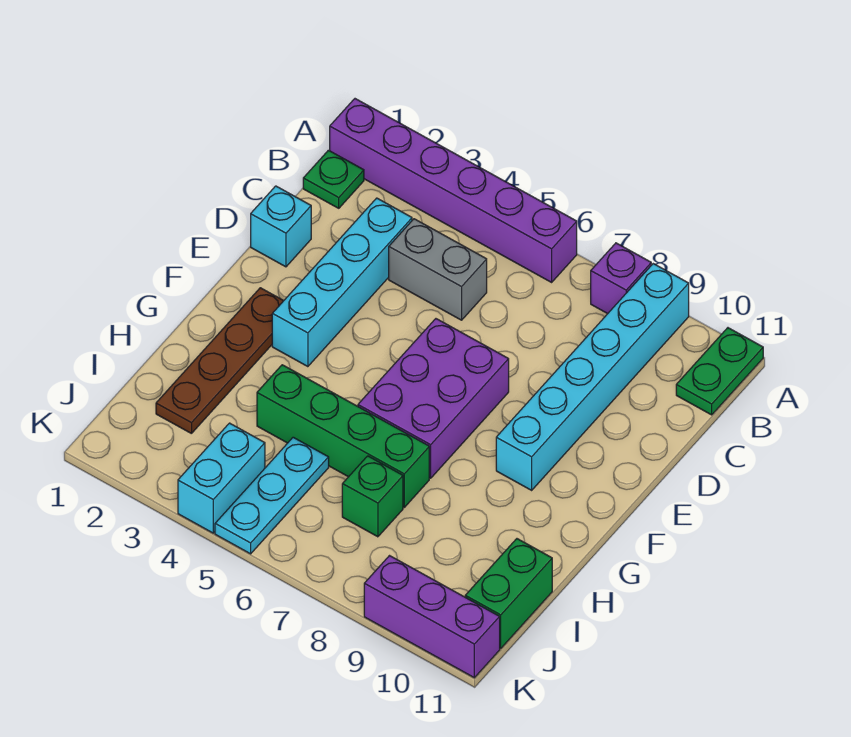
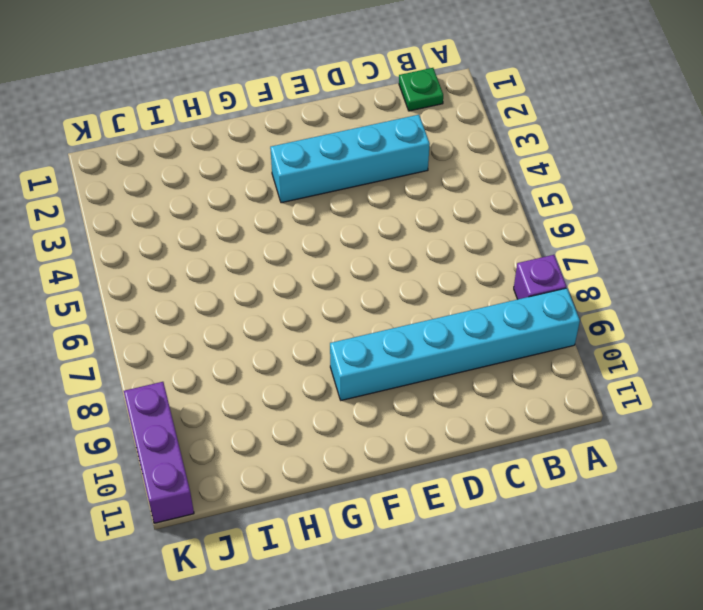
none -> purple brick A1:A6 level 1
none -> green plate A11:B11 level 1
none -> grey brick C4:C5 level 1

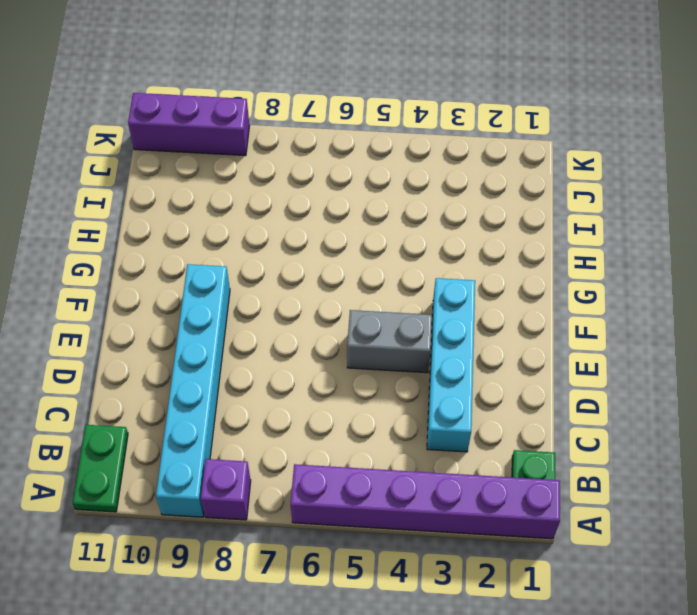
grey brick E4:E5 level 1 -> grey brick C4:C5 level 1
none -> cyan brick D1 level 1
none -> purple brick E6:G7 level 1
none -> brown plate F2:I2 level 1

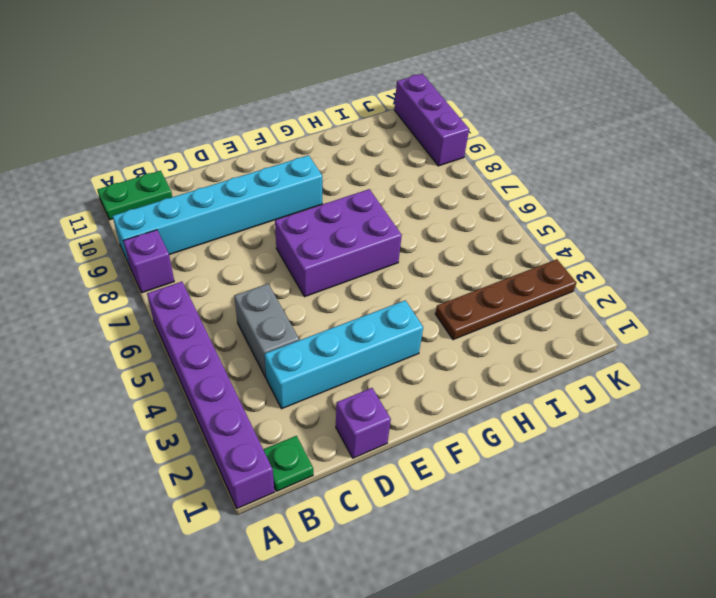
purple brick D1 level 1 -> cyan brick D1 level 1
brown plate H3:K3 level 1 -> brown plate F2:I2 level 1
none -> green brick H4:H7 level 1
none -> cyan plate I5:K5 level 1
none -> green brick I7 level 1

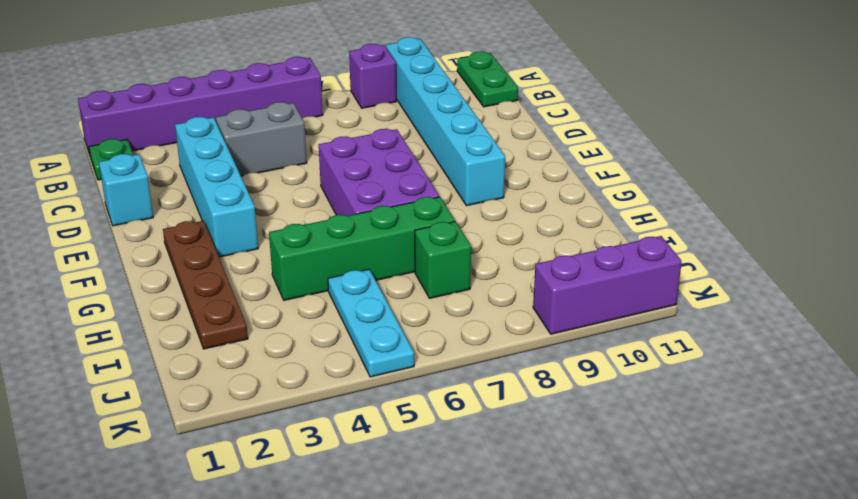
none -> green brick I11:J11 level 1
none -> cyan brick J4:K4 level 1

